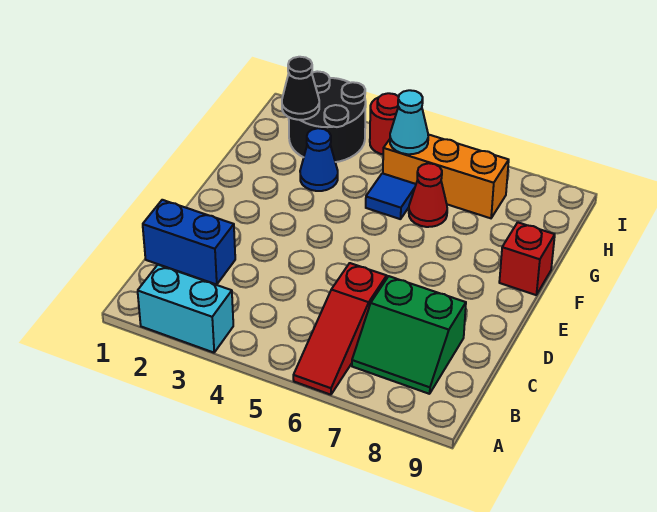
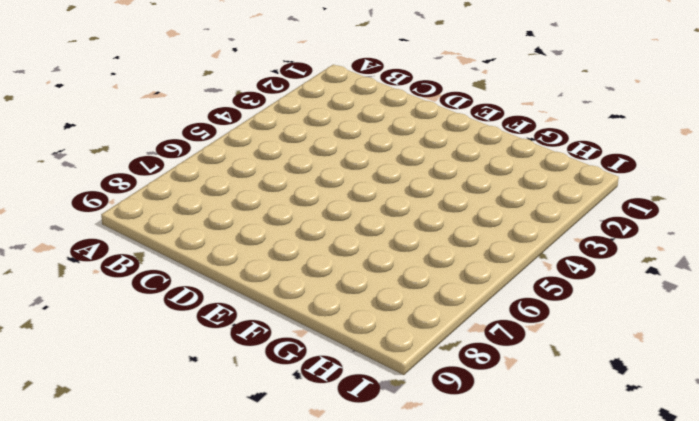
none -> cyan brick A2:A3 level 1
none -> red slope A6:C6 level 1 top C
none -> green slope B7:C8 level 1 top C

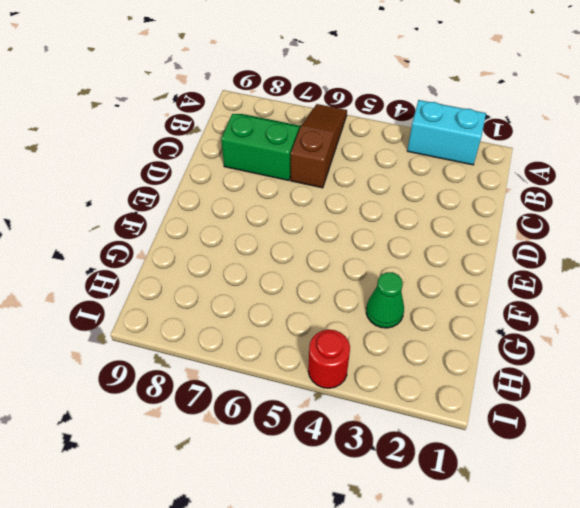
brown slope A6:C6 level 1 top C -> red slope A6:C6 level 1 top C
green cone G3 level 1 -> blue cone G3 level 1
none -> blue brick C1:C2 level 1
none -> red brick F9 level 1
none -> blue tile G5 level 1

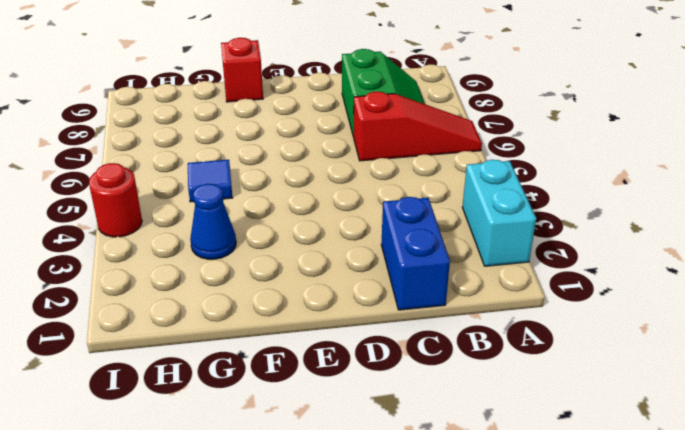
none -> red cone G6 level 1
none -> black round brick H2:I3 level 1
none -> orange brick H5:H7 level 1

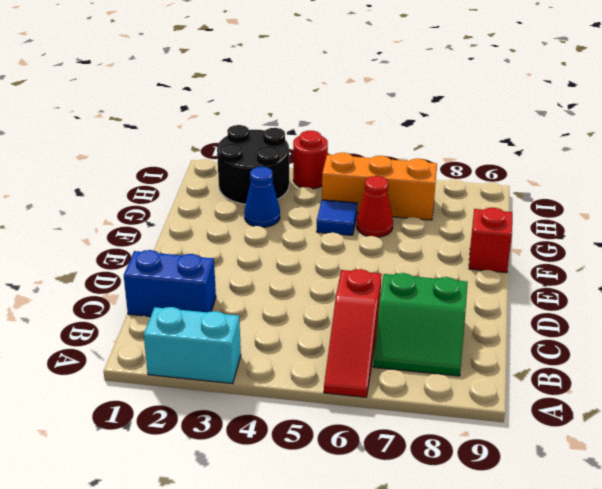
none -> black cone H2 level 2
none -> cyan cone H5 level 2

